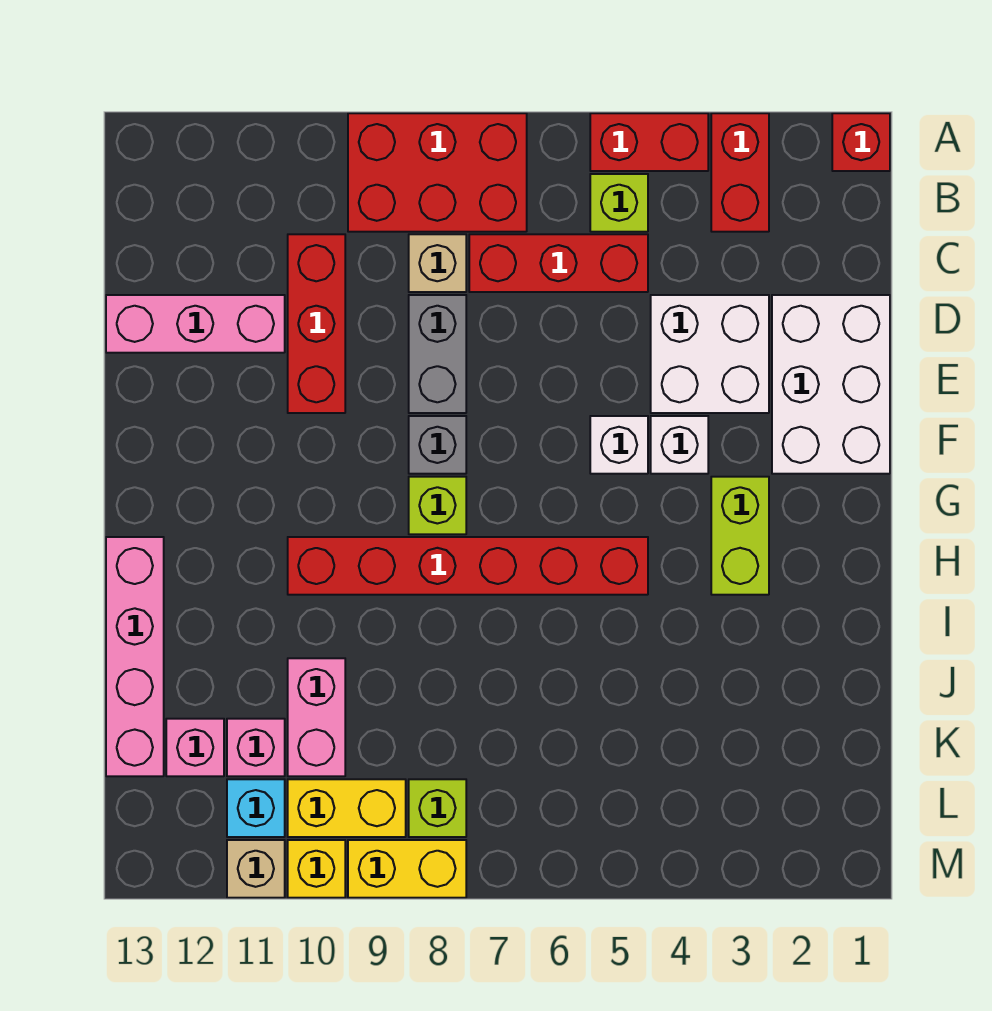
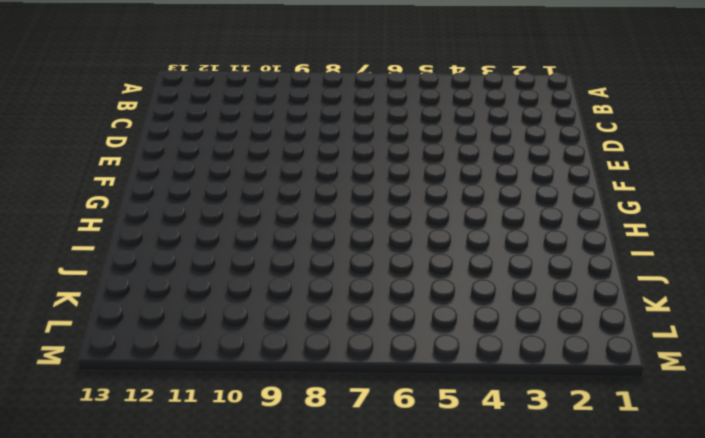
none -> red brick A1 level 1
none -> red brick A3:B3 level 1
none -> red brick A4:A5 level 1

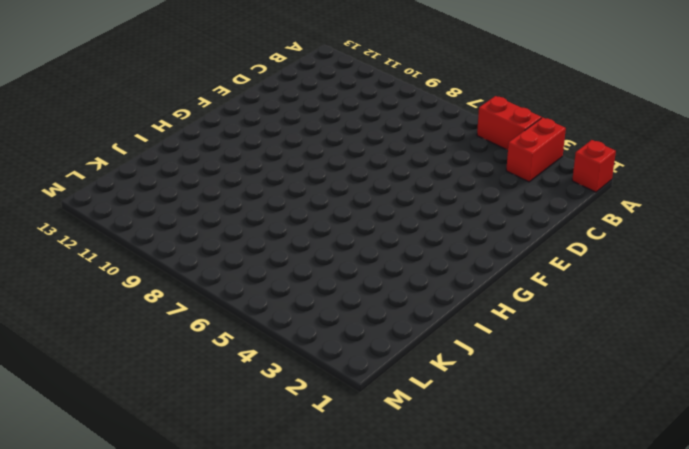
none -> red brick A7:B9 level 1
none -> lime brick B5 level 1
none -> red brick C5:C7 level 1

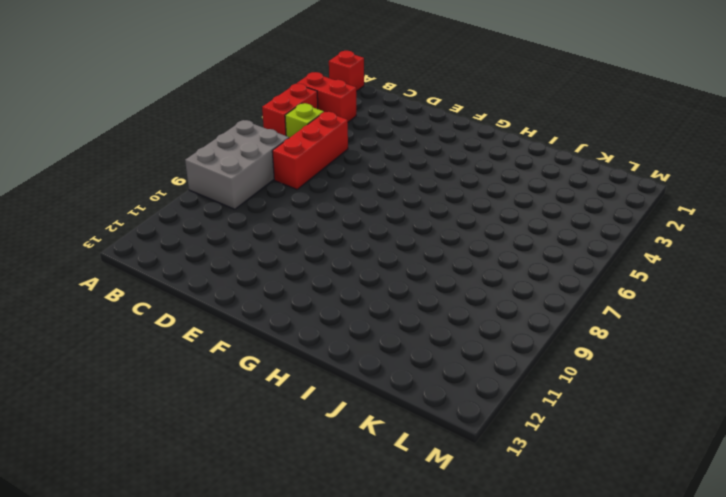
grey brick A7:B9 level 1 -> red brick A7:B9 level 1
none -> tan brick C8 level 1
none -> red brick C10:E10 level 1
none -> white brick D1:F2 level 1

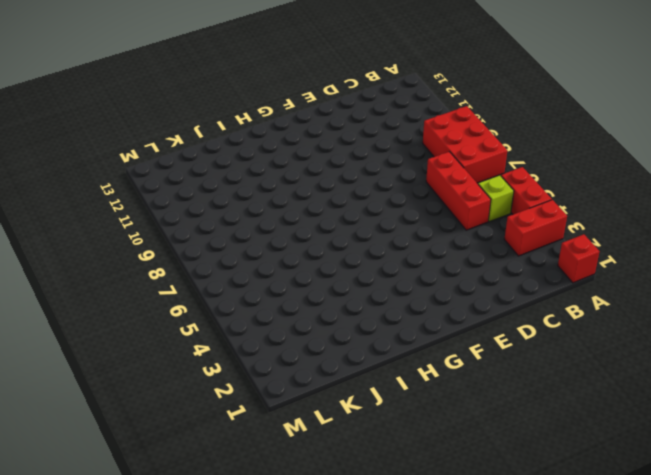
none -> tan brick C8 level 1
none -> red brick C10:E10 level 1
none -> white brick D1:F2 level 1

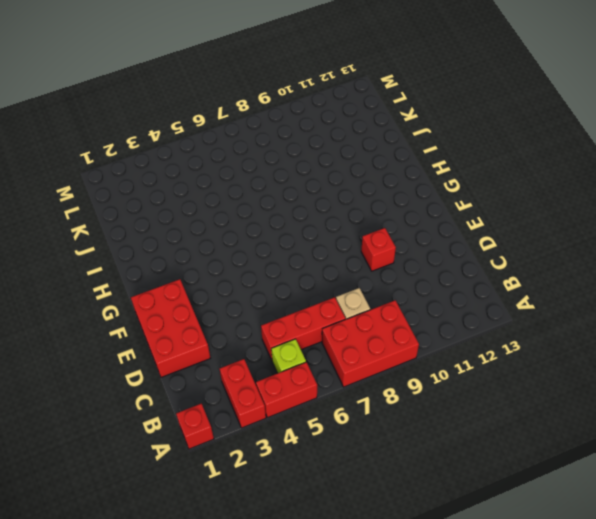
red brick D1:F2 level 1 -> white brick D1:F2 level 1
red brick E10 level 1 -> red brick C10:E10 level 1
none -> white brick D3:E4 level 1
none -> grey brick D8:E8 level 1
none -> pink brick D11:D13 level 1

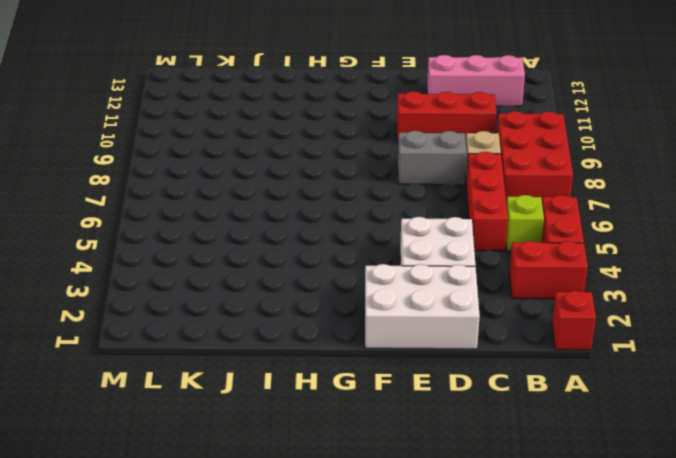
pink brick B12:D12 level 1 -> pink brick D11:D13 level 1
none -> white brick F4 level 1
none -> white brick F5 level 1
none -> grey brick F8 level 1

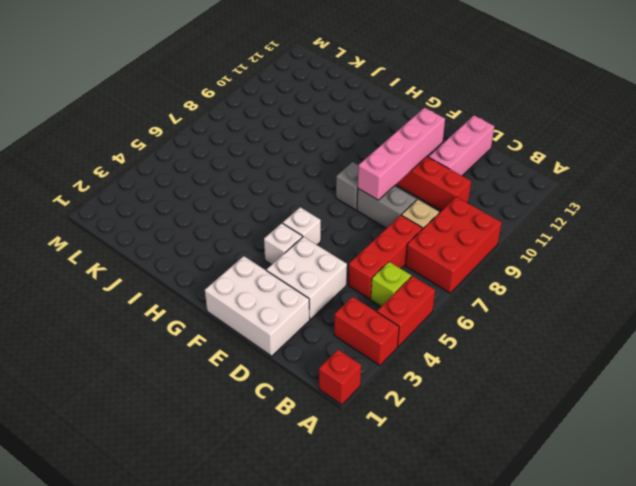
pink brick E8:E11 level 2 -> pink brick H13:K13 level 1
none -> lime brick G3:H3 level 1
none -> lime brick G8 level 1
none -> red brick H5:H10 level 1

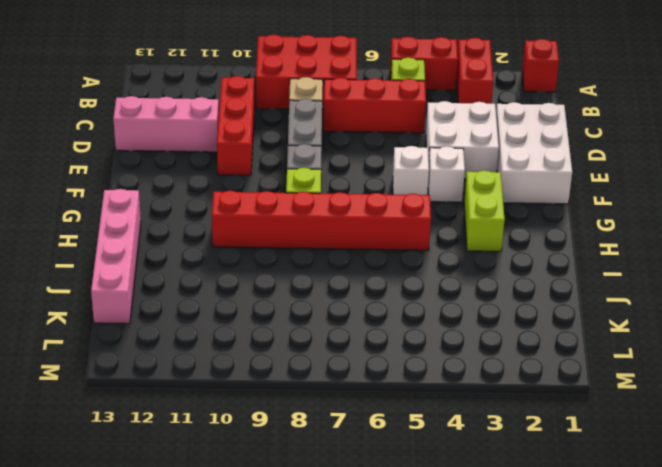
none -> pink brick J10:K10 level 1
none -> pink brick K11 level 1
none -> pink brick K12 level 1

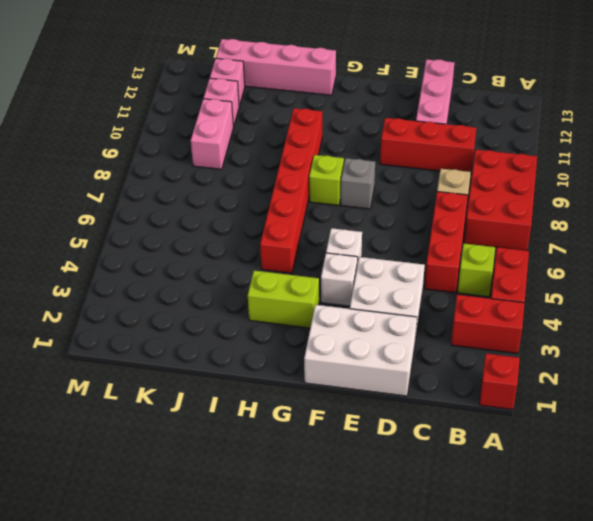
pink brick K9:K10 level 1 -> pink brick J10:K10 level 1
none -> grey brick D8:E8 level 1
none -> lime brick L8 level 1
none -> yellow brick L9:L10 level 1

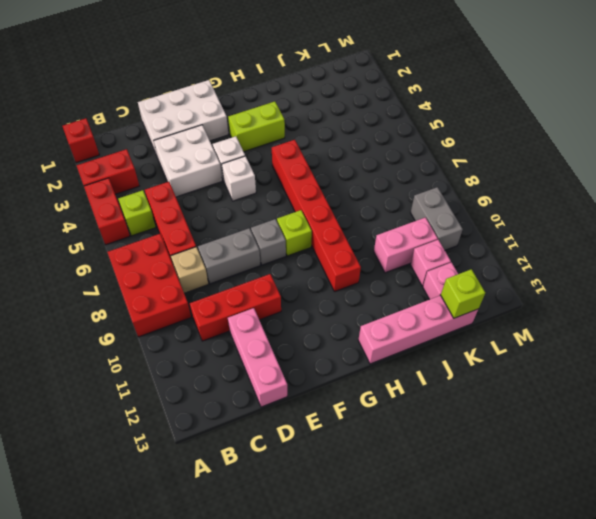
lime brick K13 level 2 -> lime brick L8 level 1
grey brick L9:L10 level 1 -> yellow brick L9:L10 level 1
none -> cyan brick L11 level 1
none -> yellow brick M8:M9 level 1
none -> yellow brick M10 level 1

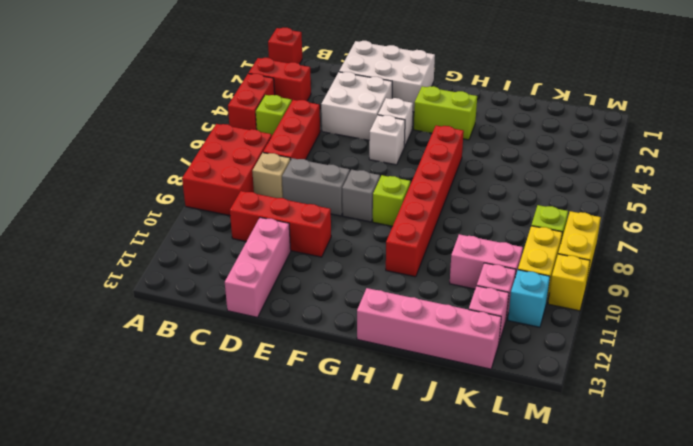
none -> tan brick M11 level 1

